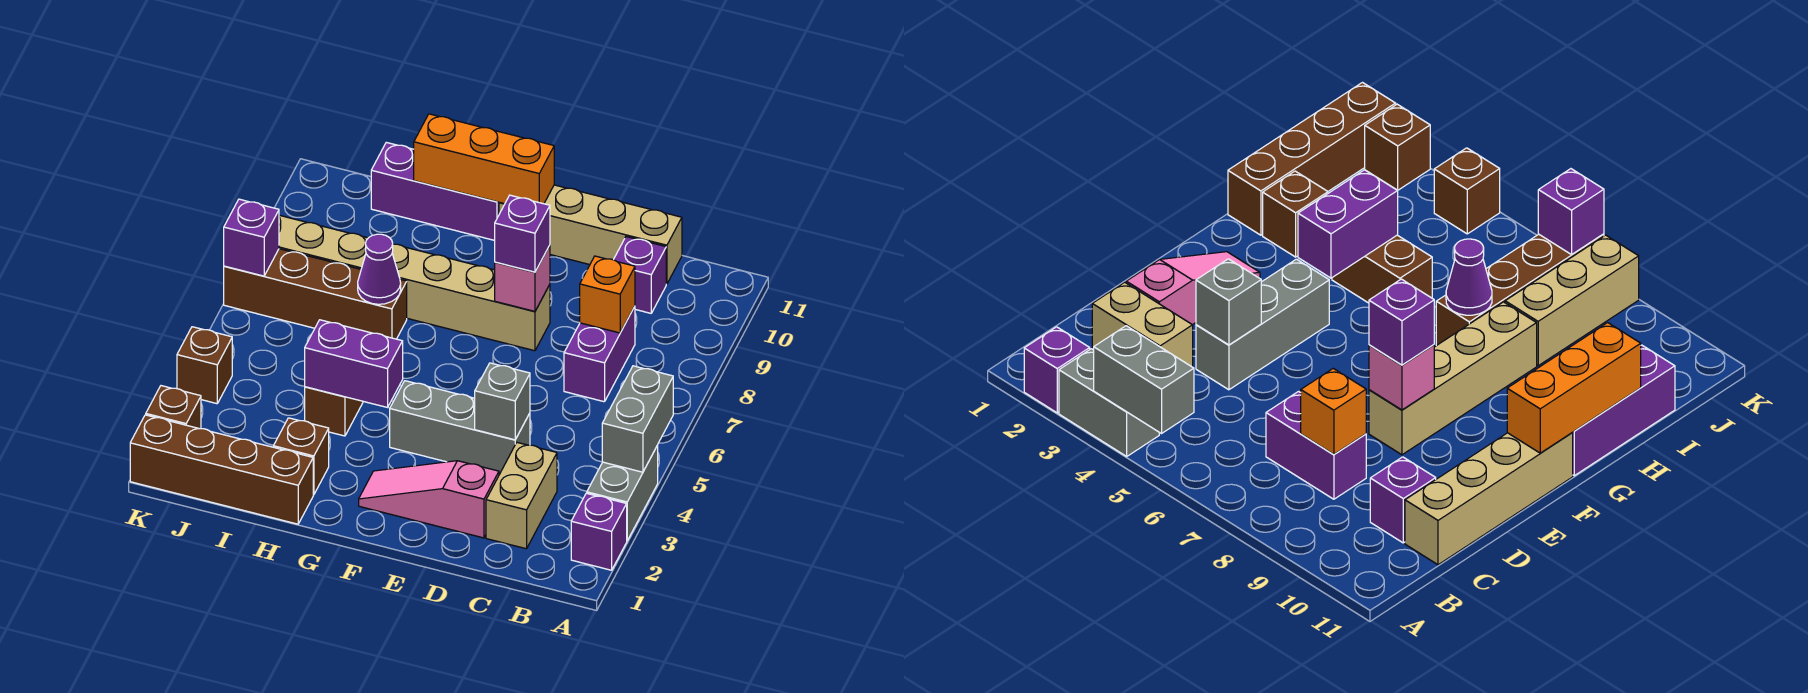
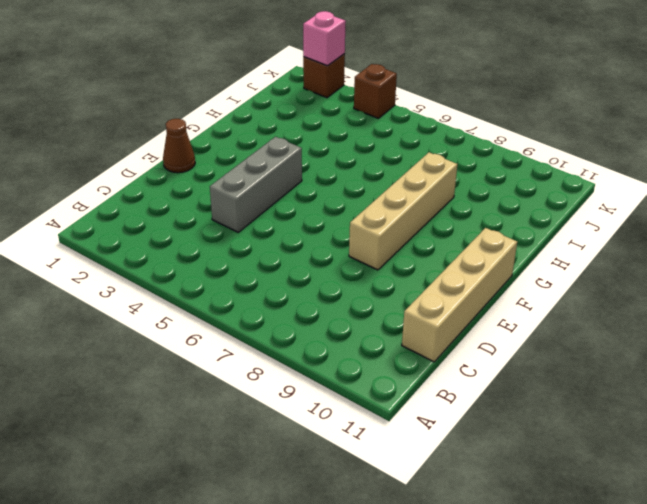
brown cone E1 level 1 -> none
pink brick K2 level 2 -> pink brick E8 level 2
none -> purple brick A2 level 1
none -> grey brick A3:A4 level 1
none -> tan brick C2:C3 level 1

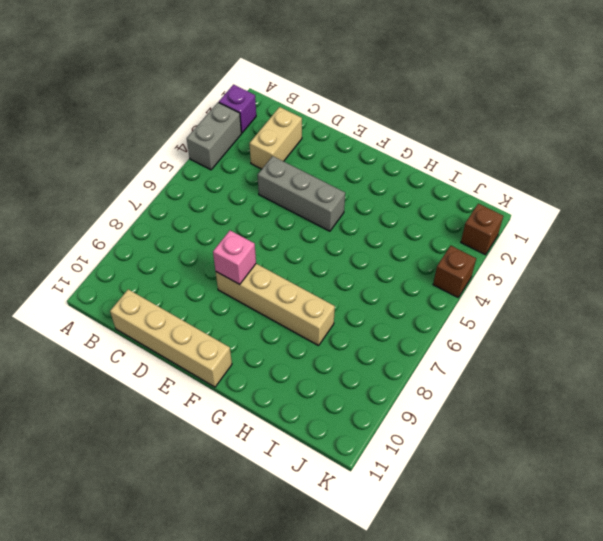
none -> purple brick C7:C8 level 1
none -> purple brick C10 level 1
none -> pink slope D2:F2 level 1 top D

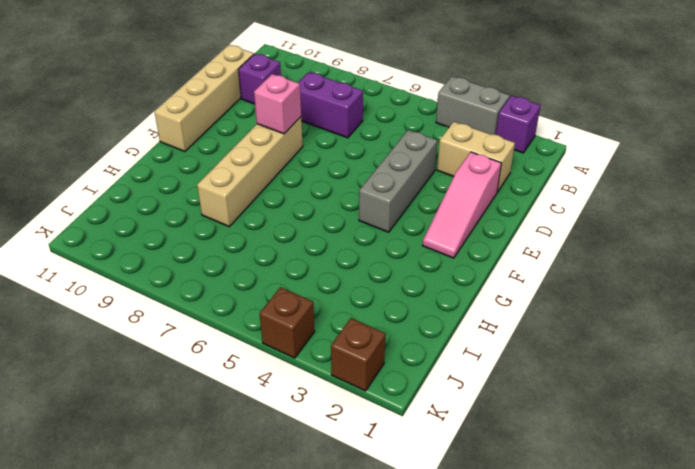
none -> purple brick G11:I11 level 1
none -> brown brick H1:K1 level 1
none -> brown brick H2 level 1

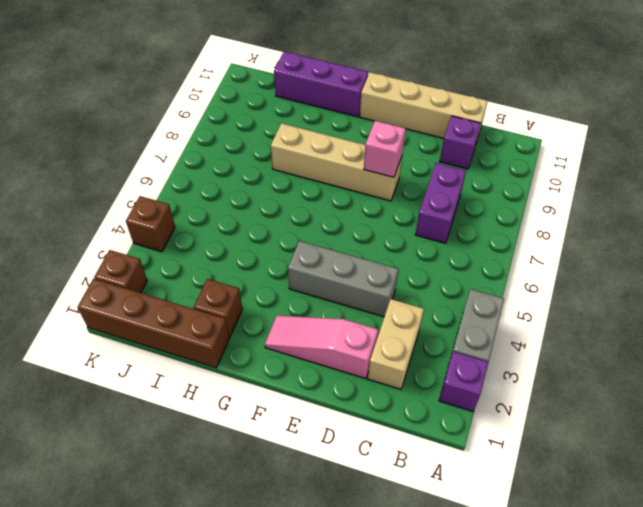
none -> brown brick H4:H5 level 1
none -> brown brick H7:K7 level 1
none -> tan brick I8:K8 level 1

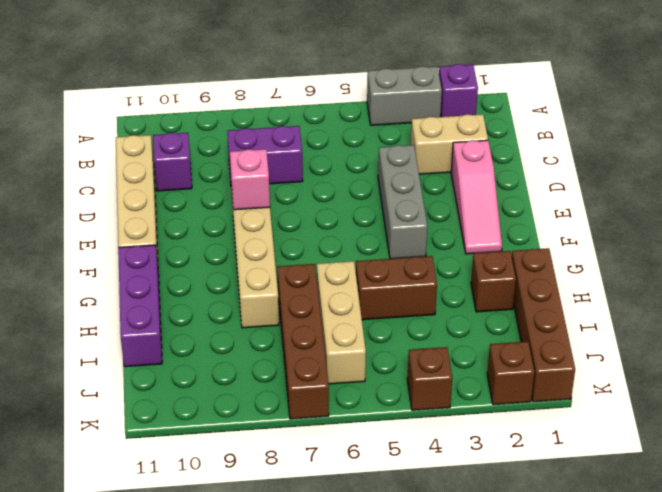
tan brick H6:J6 level 1 -> tan brick I8:K8 level 1
none -> grey brick A4:A5 level 2
none -> orange brick C8 level 2
none -> grey brick D4 level 2

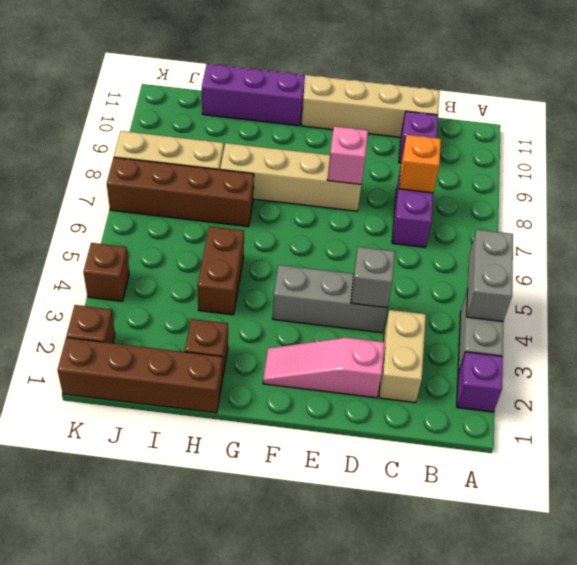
none -> orange brick F11:H11 level 2
none -> purple brick G4:H4 level 2
none -> purple cone H7 level 2

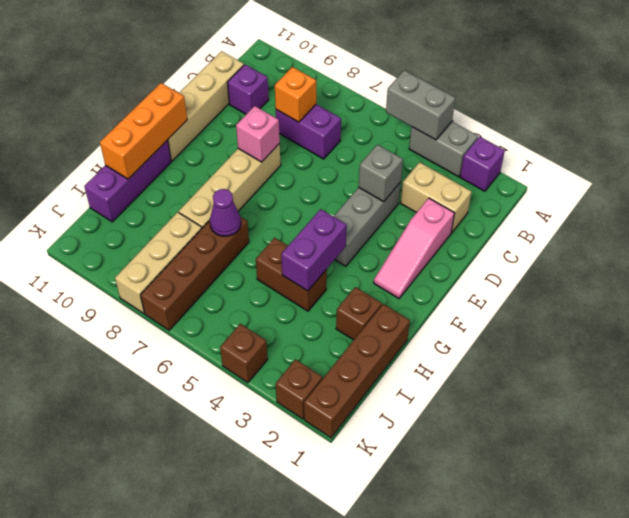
none -> purple brick K7 level 2
none -> purple brick E8 level 3

